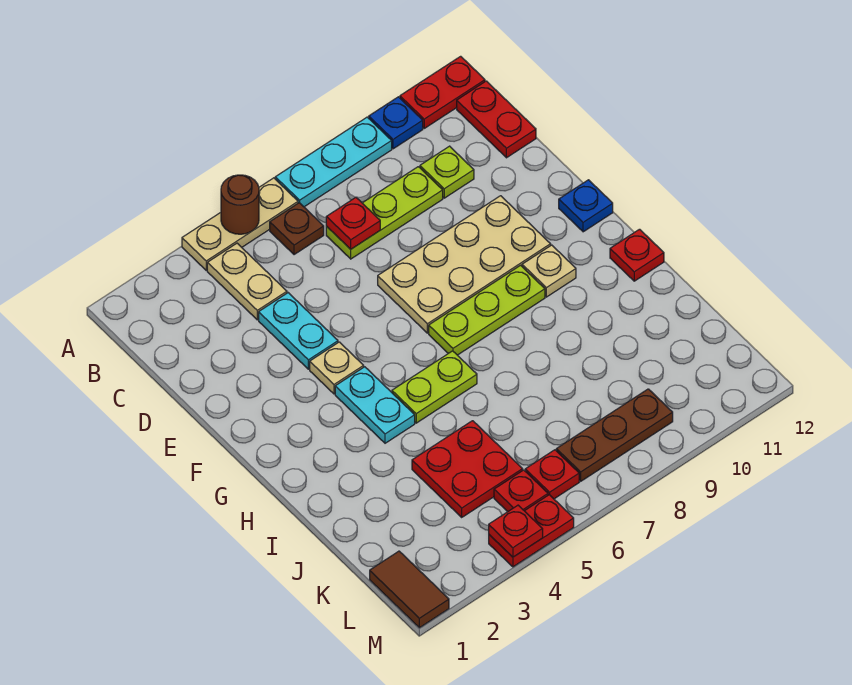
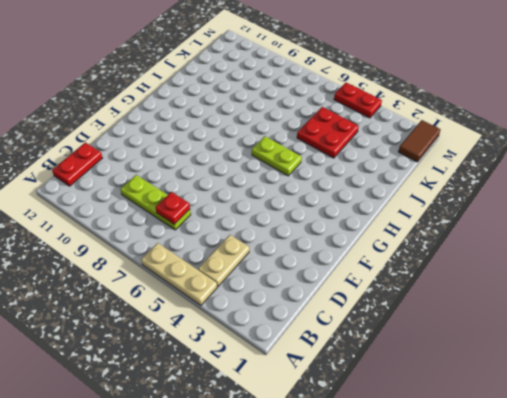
none -> cyan plate A7:A9 level 1
none -> blue plate A10 level 1
none -> red plate A11:A12 level 1

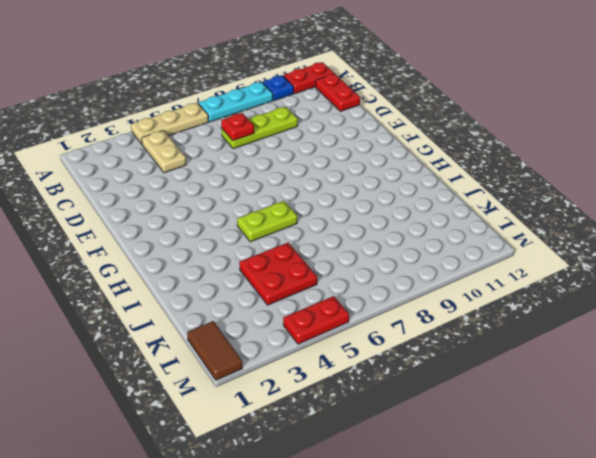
none -> brown plate B6 level 1
none -> lime plate C10 level 1
none -> cyan plate D4:E4 level 1

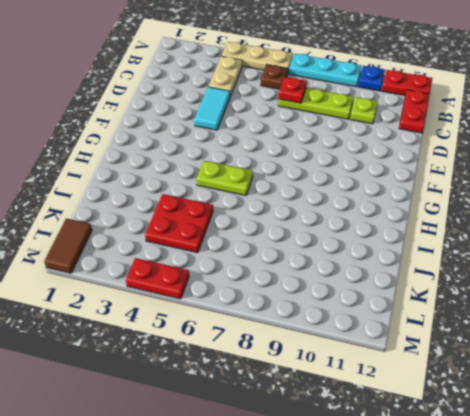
cyan tile D4:E4 level 1 -> cyan plate D4:E4 level 1
none -> tan plate E7:F10 level 1
none -> tan plate F4 level 1
none -> blue plate F12 level 1

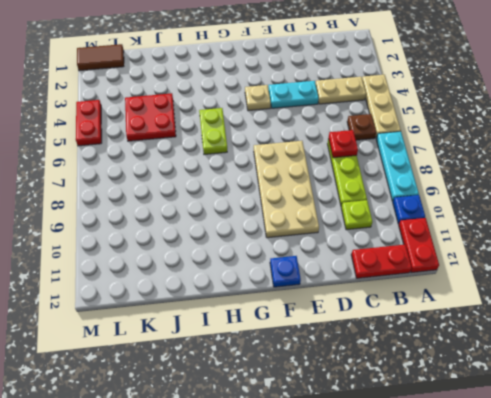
none -> cyan plate G4:H4 level 1
none -> lime plate G7:G9 level 1
none -> tan plate G10 level 1

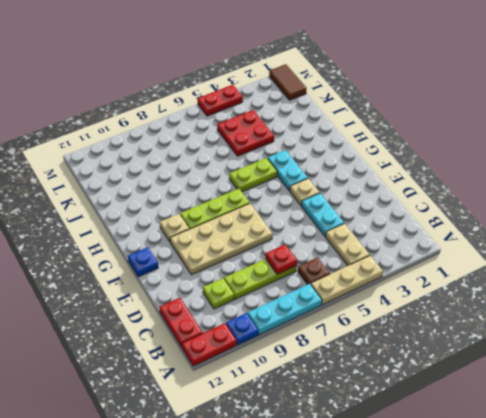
none -> red plate H12 level 1
none -> red plate L5 level 1
none -> red plate L6 level 1

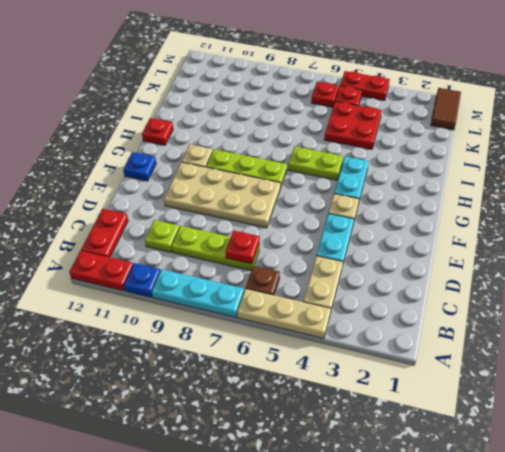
none -> brown plate L7:L9 level 1
none -> brown round brick A5 level 2
none -> red plate M4 level 2

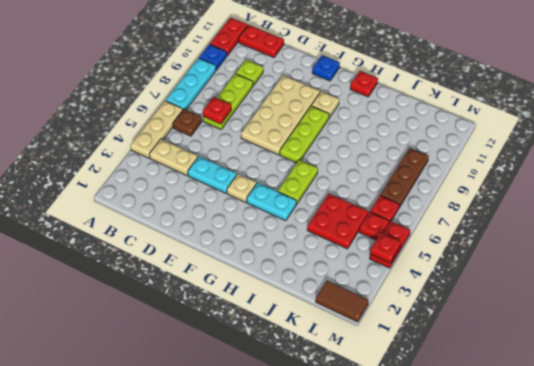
none -> brown round brick A5 level 2

